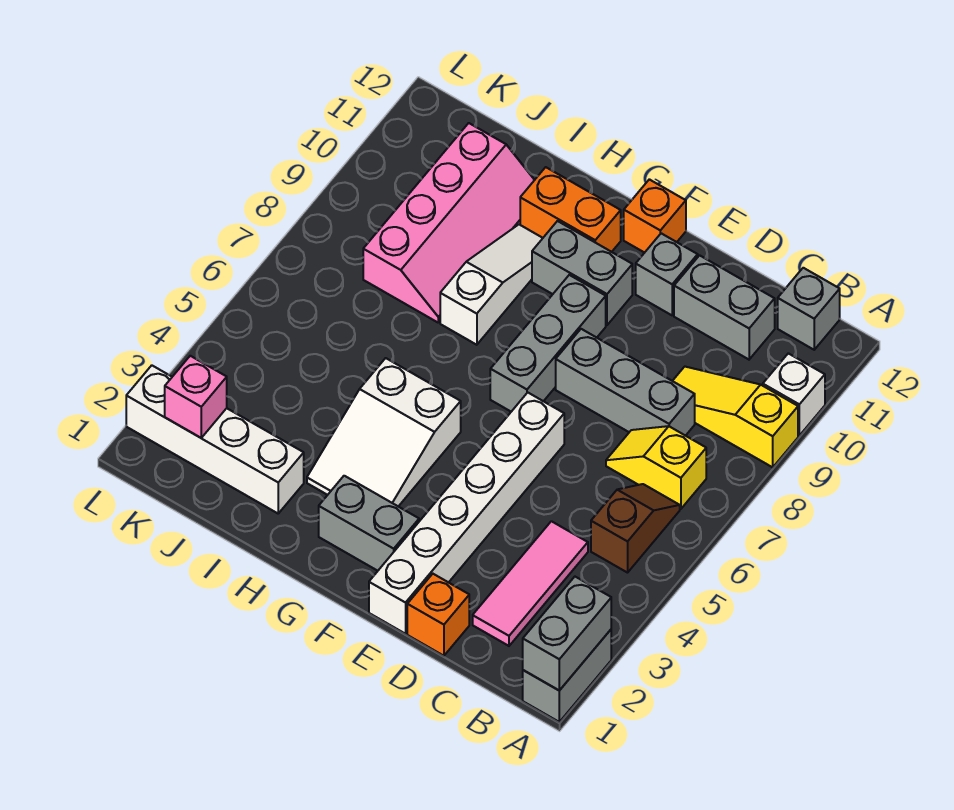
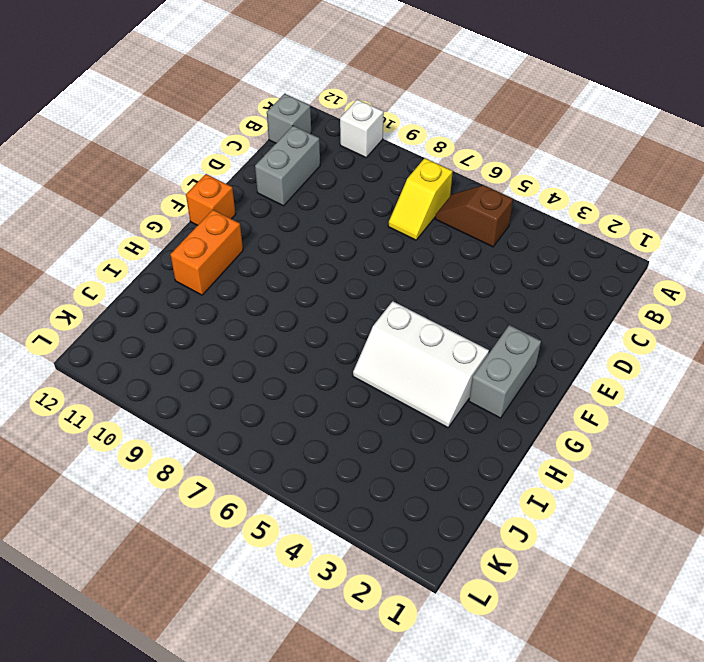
white slope G3:H5 level 1 top G -> white slope G3:H5 level 1 top 5
none -> grey brick A1:A2 level 1
none -> yellow slope A9:C9 level 1 top A
none -> pink tile C2:C4 level 1

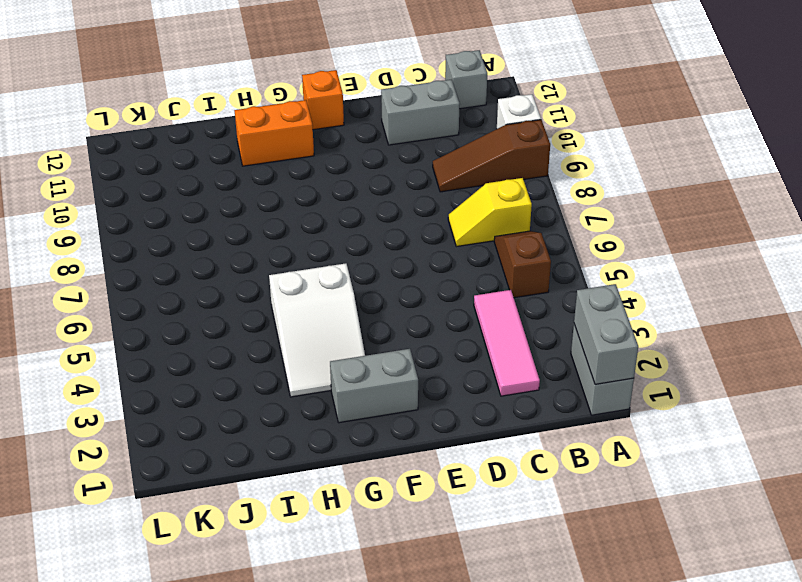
brown slope A9:C9 level 1 top A -> yellow slope A9:C9 level 1 top A
none -> grey brick C8:E8 level 1
none -> orange brick D1 level 1
none -> white brick E1:E6 level 1

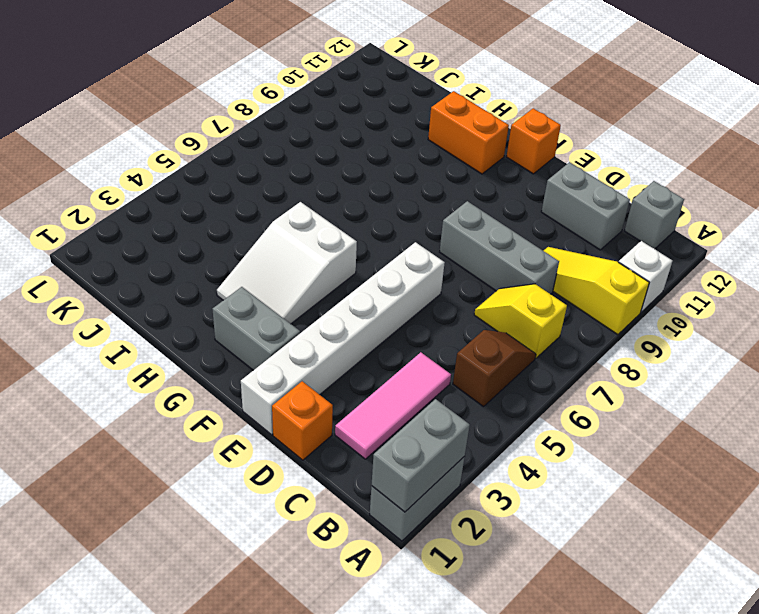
none -> grey brick E11 level 1
none -> grey brick F7:F9 level 1
none -> grey brick F10:G10 level 1

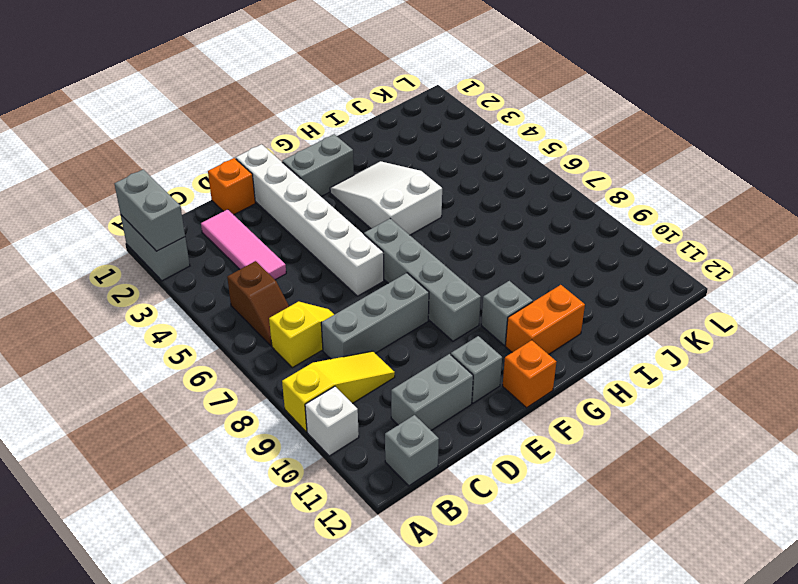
grey brick F6:F9 level 1 -> grey brick F7:F9 level 1
grey brick G10 level 1 -> grey brick F10:G10 level 1
none -> white slope H8:H10 level 1 top 8
none -> white brick I2:L2 level 1
none -> pink slope I8:J11 level 1 top J

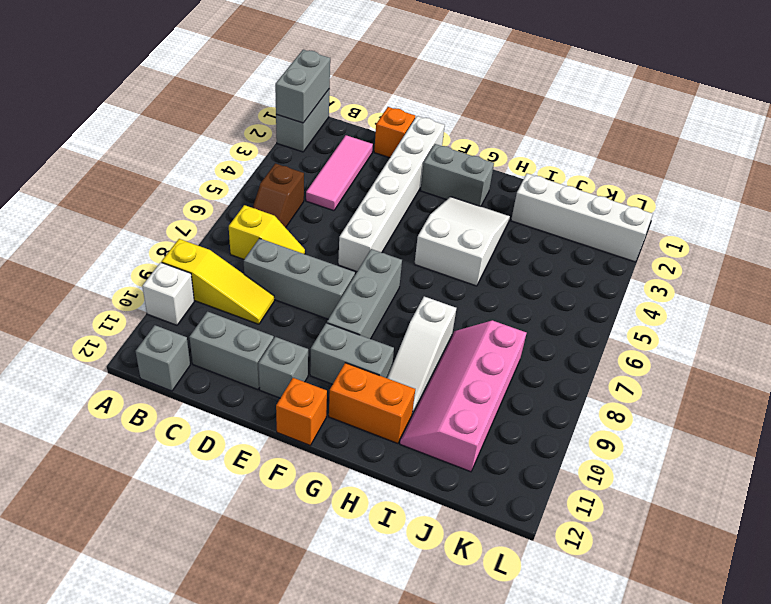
none -> pink brick K2 level 2

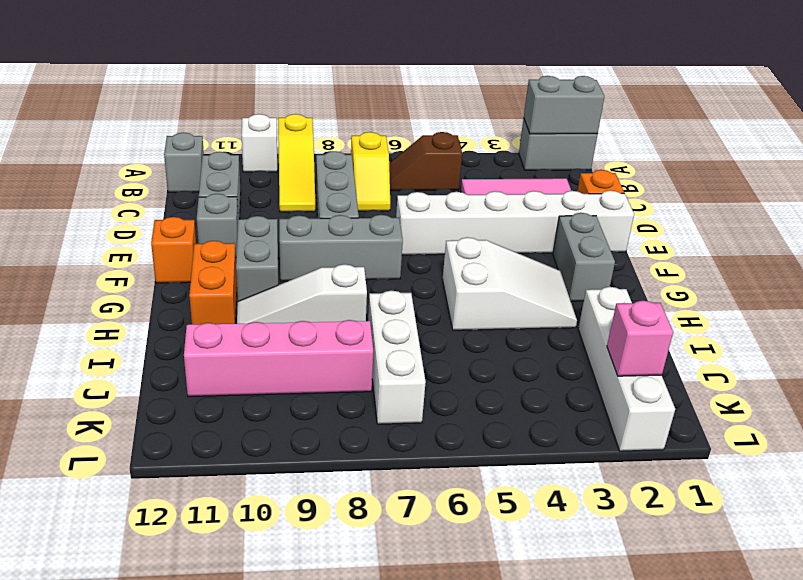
white brick I7:K7 level 1 -> none

